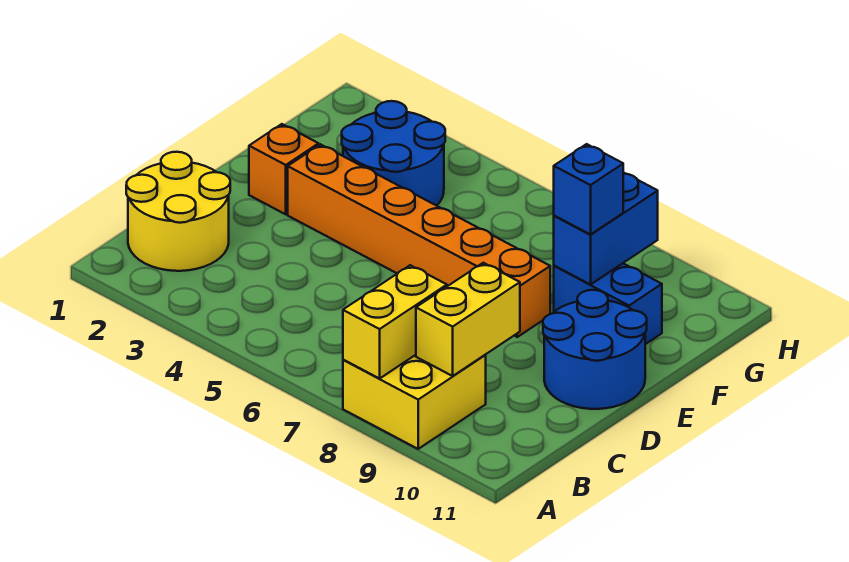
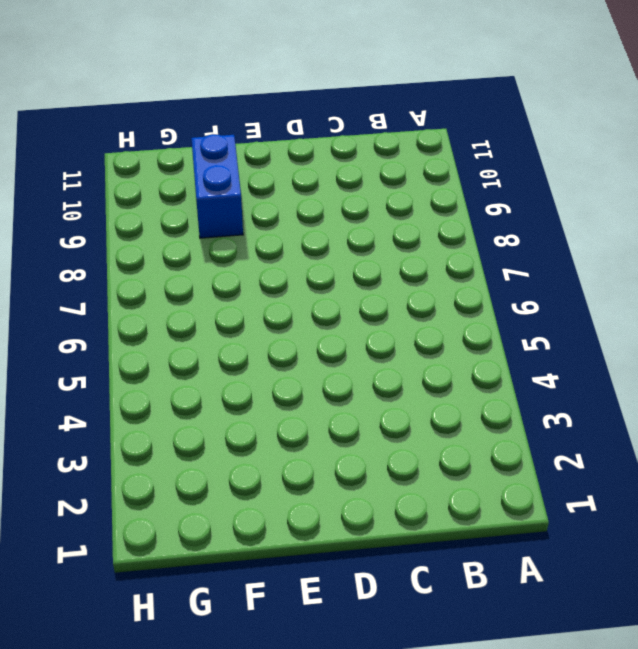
none -> yellow brick A8:B9 level 1
none -> yellow round brick B1:C2 level 1

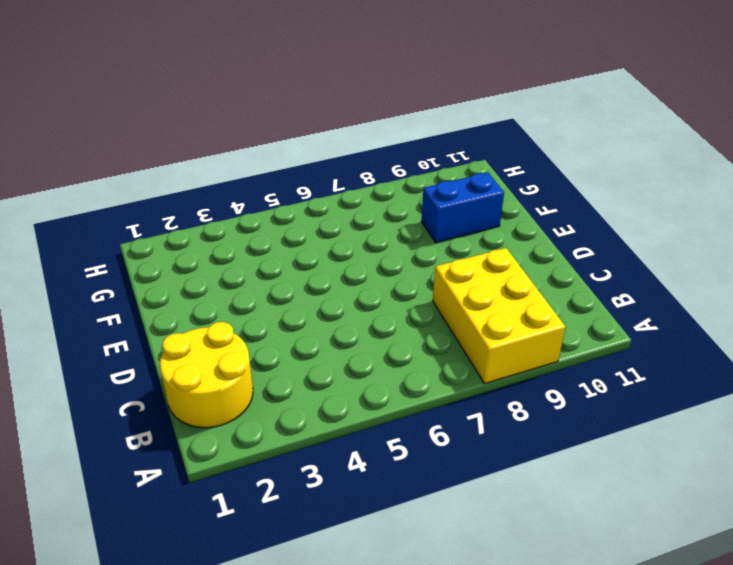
yellow brick A8:C9 level 1 -> yellow brick A8:B9 level 1
none -> blue round brick D10:E11 level 1
none -> orange brick E2 level 1

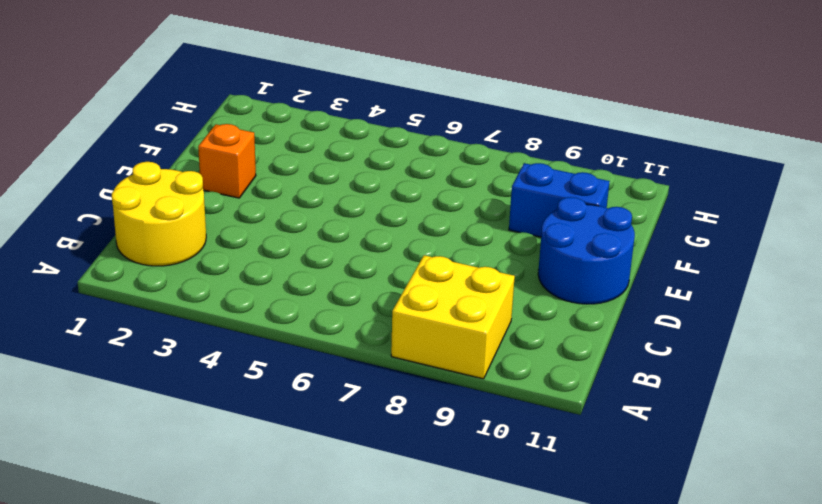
none -> orange brick E3:E8 level 1
none -> blue round brick F3:G4 level 1

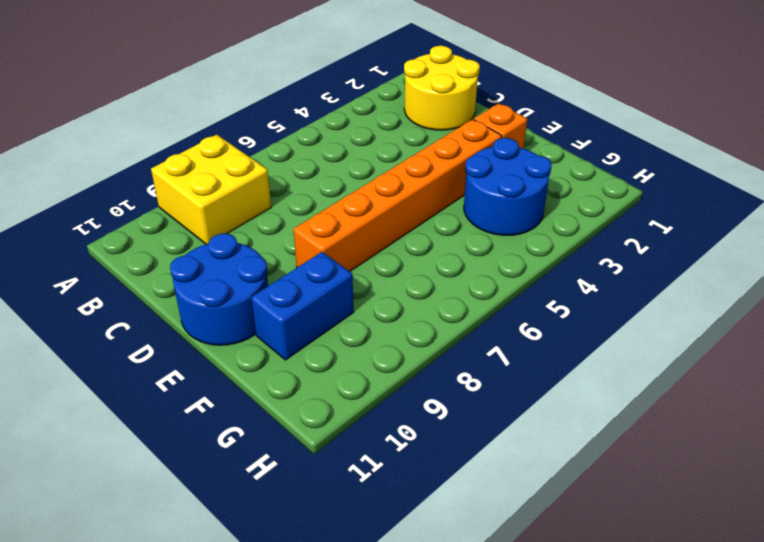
none -> yellow brick A8:B8 level 2
none -> yellow brick B9:C9 level 2

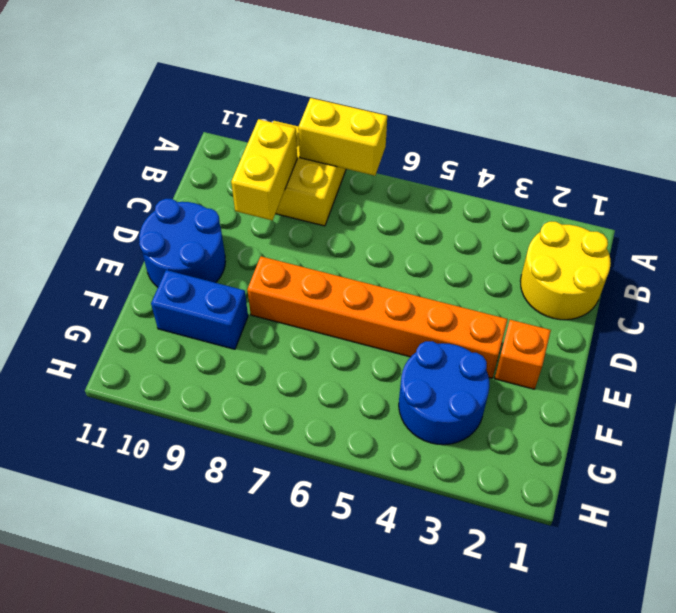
yellow brick A7:A8 level 2 -> yellow brick A8:B8 level 2
none -> blue brick F9:G9 level 2
none -> blue brick F9 level 3

